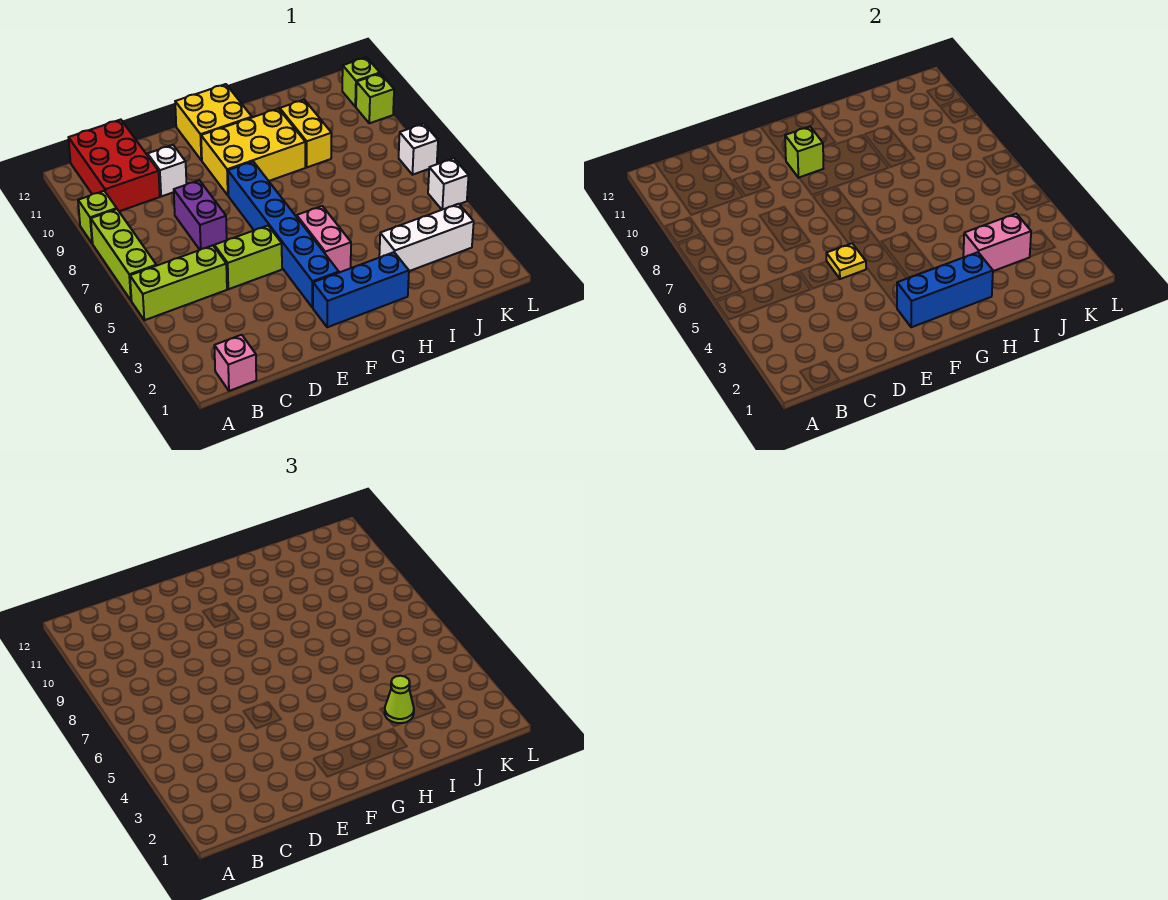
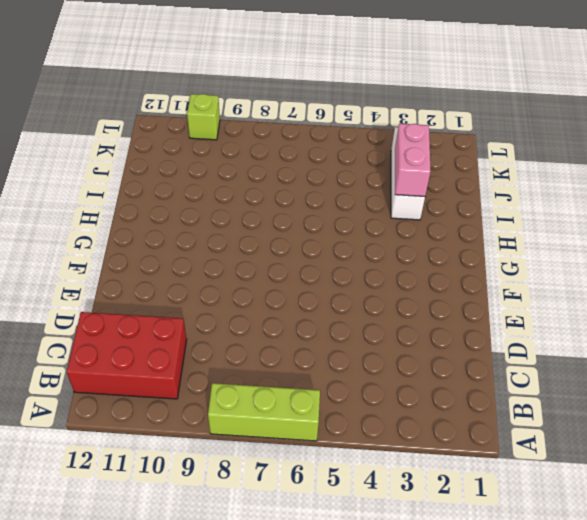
none -> lime brick A5:C5 level 1
none -> lime brick A9 level 1
none -> pink brick B1 level 1

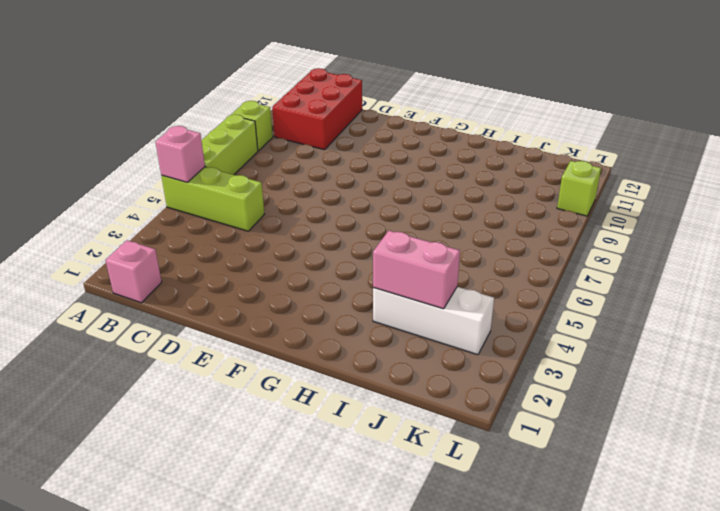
pink brick A5 level 2 -> none
none -> lime brick D5:E5 level 1
none -> purple brick D7:D8 level 1
none -> white brick D10 level 1

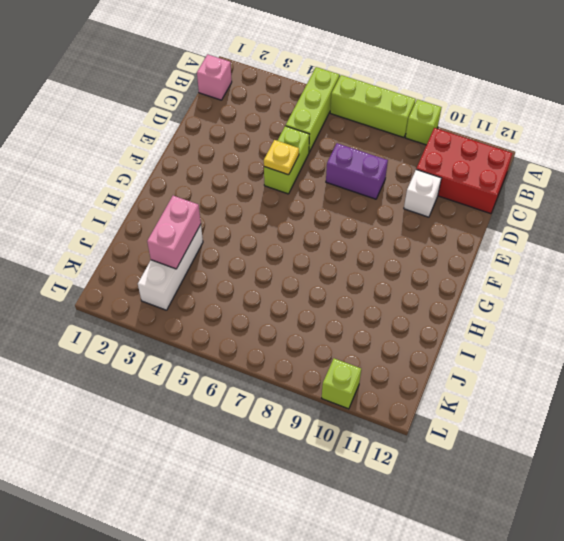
none -> blue brick F2:H2 level 1
none -> blue brick F3:F8 level 1
none -> yellow brick F9:H10 level 1

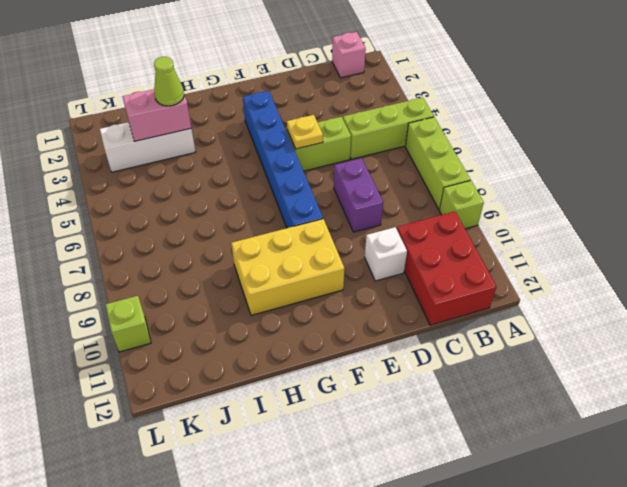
none -> blue brick F2:H2 level 1
none -> yellow brick F11:G12 level 1
none -> pink brick G4:G5 level 1

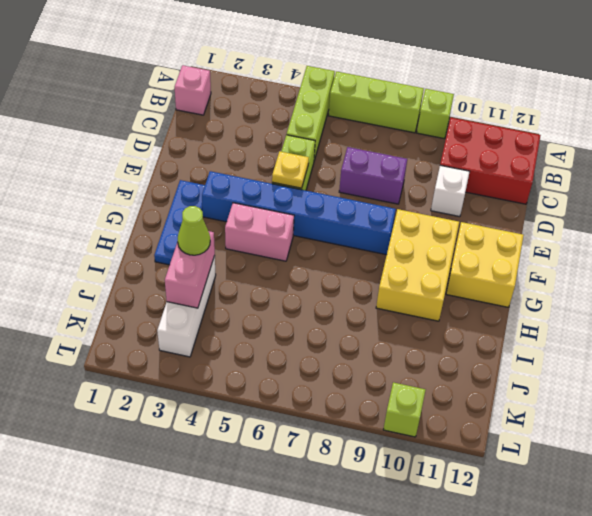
blue plate F2:H2 level 1 -> blue brick F2:H2 level 1
none -> yellow brick I9:I10 level 1
none -> white brick L5 level 1
none -> white brick L7 level 1

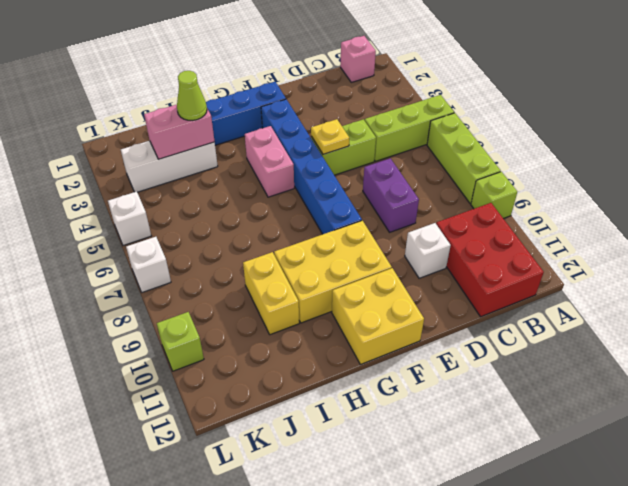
none -> lime brick L11 level 1
none -> blue brick F2:H2 level 2
none -> lime brick F10 level 2

